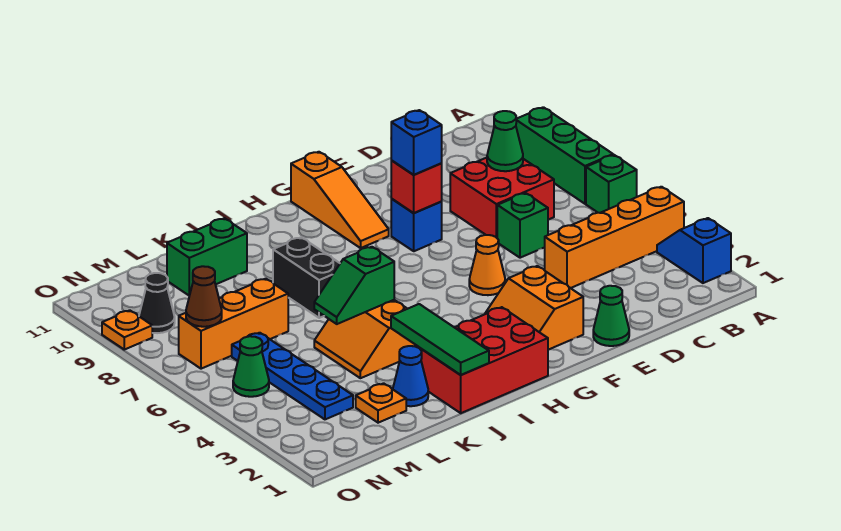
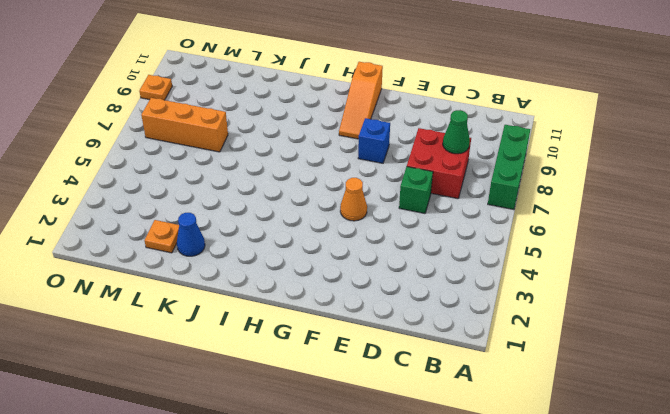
none -> blue slope A2:A3 level 1 top 2
none -> orange brick A4:D4 level 1
none -> green brick A6 level 1

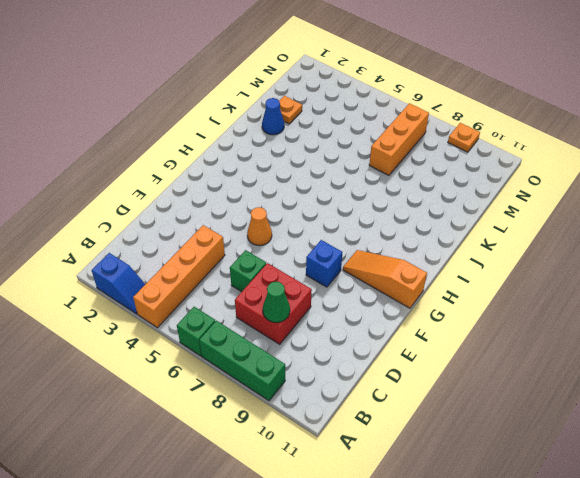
none -> green cone E1 level 1
none -> orange slope F2:G3 level 1 top F
none -> red brick H1:J2 level 1

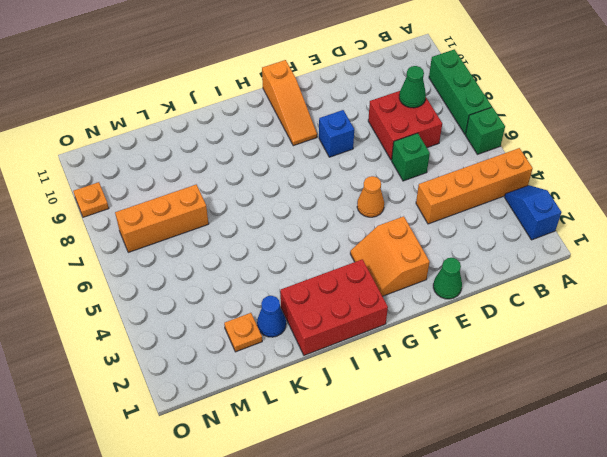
none -> orange slope J4:K5 level 1 top J
none -> black brick J7:J8 level 1
none -> green brick K10:L10 level 1

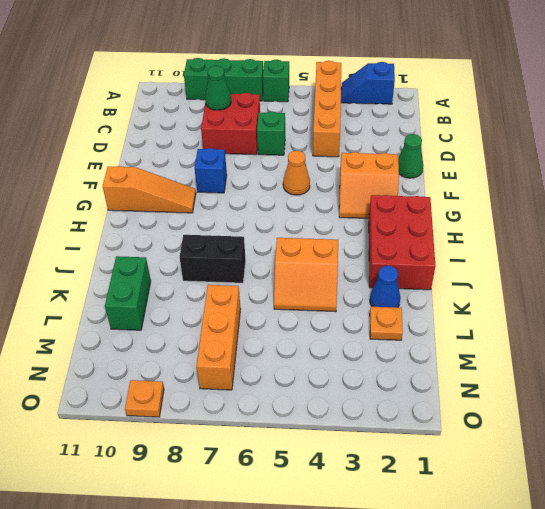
none -> blue plate M3:M6 level 1
none -> green cone N5 level 1
none -> black cone N9 level 1

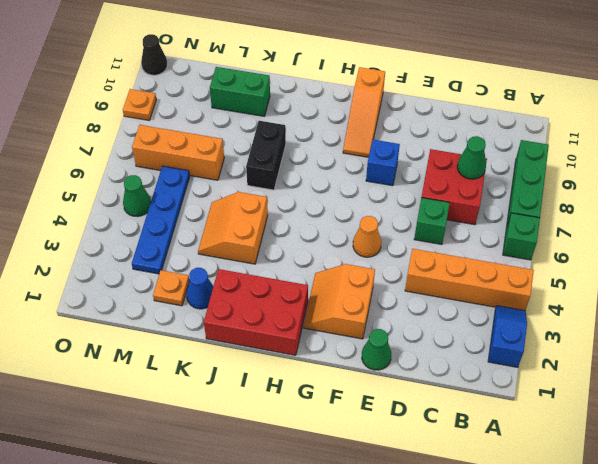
black cone O11 level 1 -> black cone N9 level 1
none -> red brick F8 level 2
none -> green tile J1:J3 level 2
none -> green slope J5:K5 level 2 top J

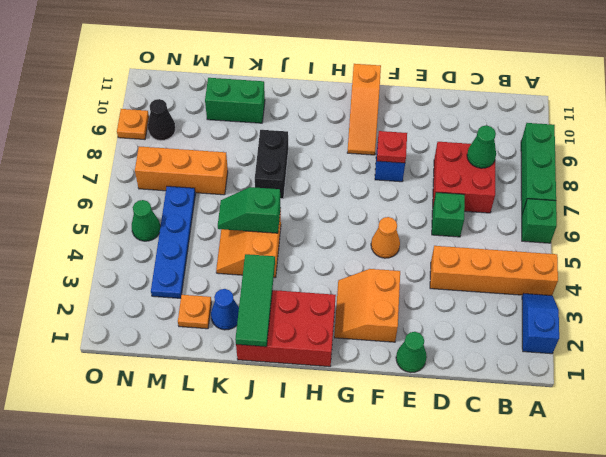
red plate F8 level 2 -> red brick F8 level 2
none -> brown cone N7 level 2
none -> blue brick F8 level 3

